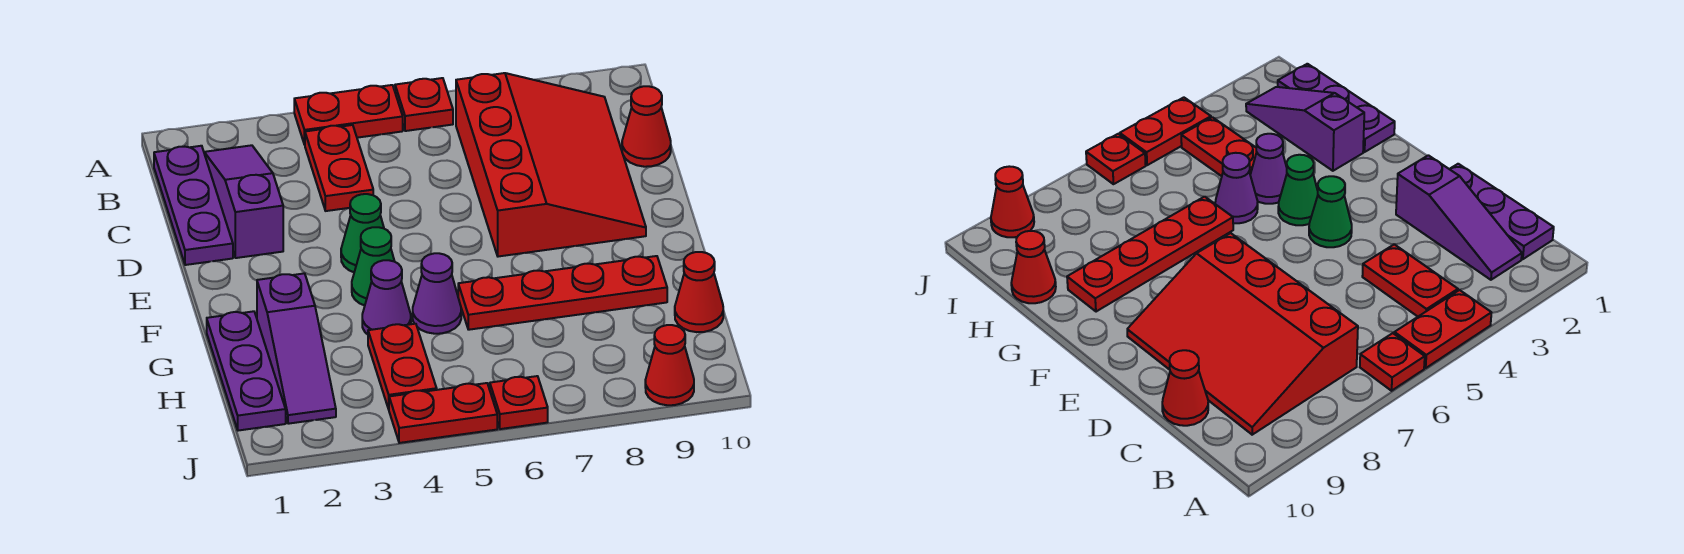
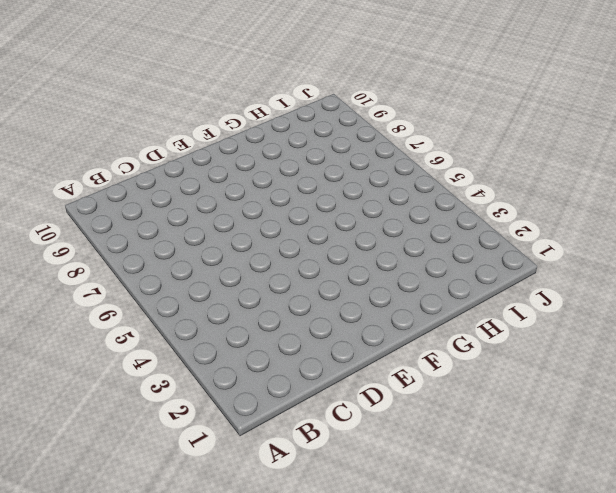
none -> red plate A4:A5 level 1
none -> red plate A6 level 1
none -> purple plate B1:D1 level 1

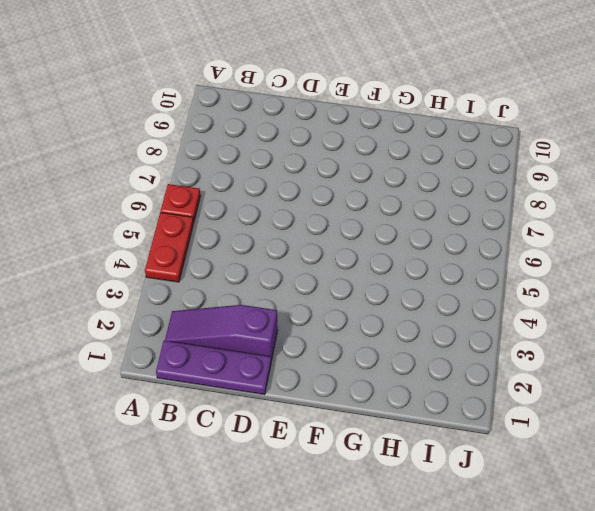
none -> red plate B4:C4 level 1
none -> red slope B7:E9 level 1 top 7
none -> red cone C10 level 1

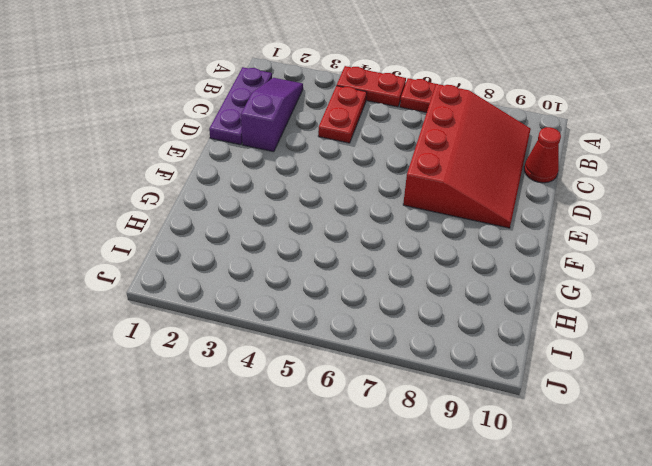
none -> green cone E4 level 1
none -> green cone F4 level 1
none -> purple plate G1:I1 level 1

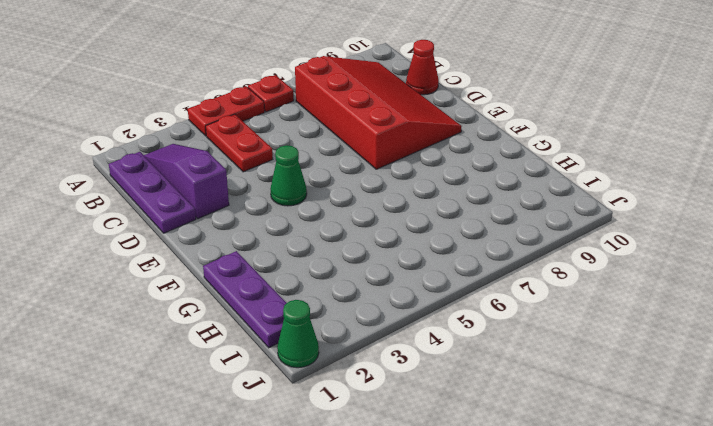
green cone J1 level 1 -> green cone F4 level 1
none -> purple slope G2:I2 level 1 top G
none -> purple cone G4 level 1
none -> purple cone G5 level 1

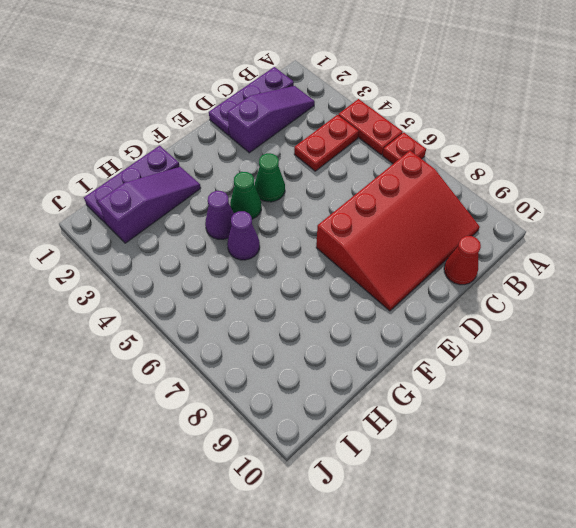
purple slope G2:I2 level 1 top I -> purple slope G2:I2 level 1 top G
none -> red plate G6:G9 level 1
none -> red plate H4:I4 level 1
none -> red cone H10 level 1

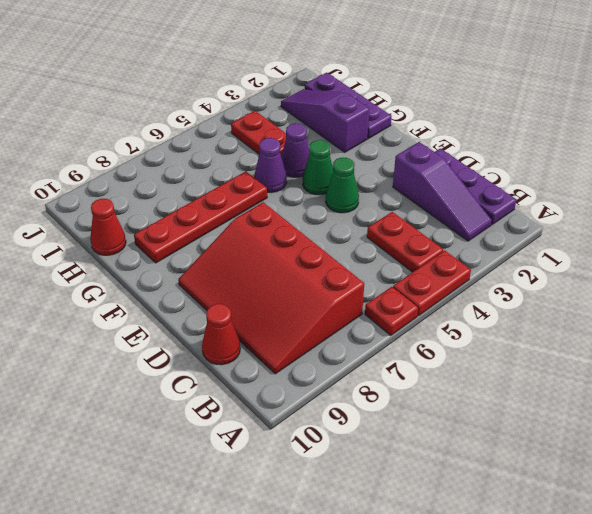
none -> red plate J4:J5 level 1
none -> red plate J6 level 1
none -> red cone J9 level 1

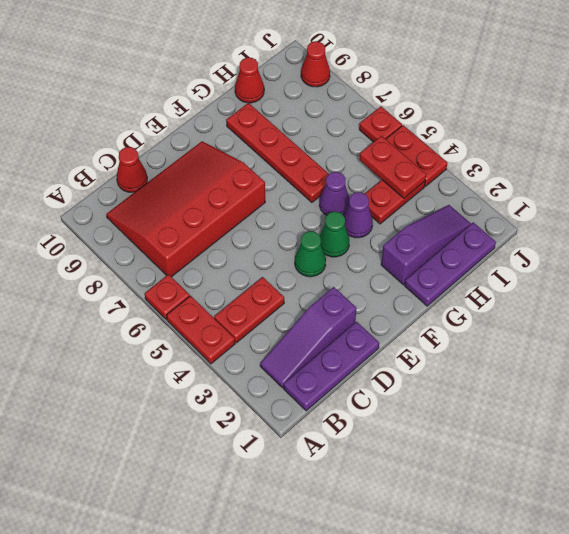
red plate I4:I5 level 2 -> none

